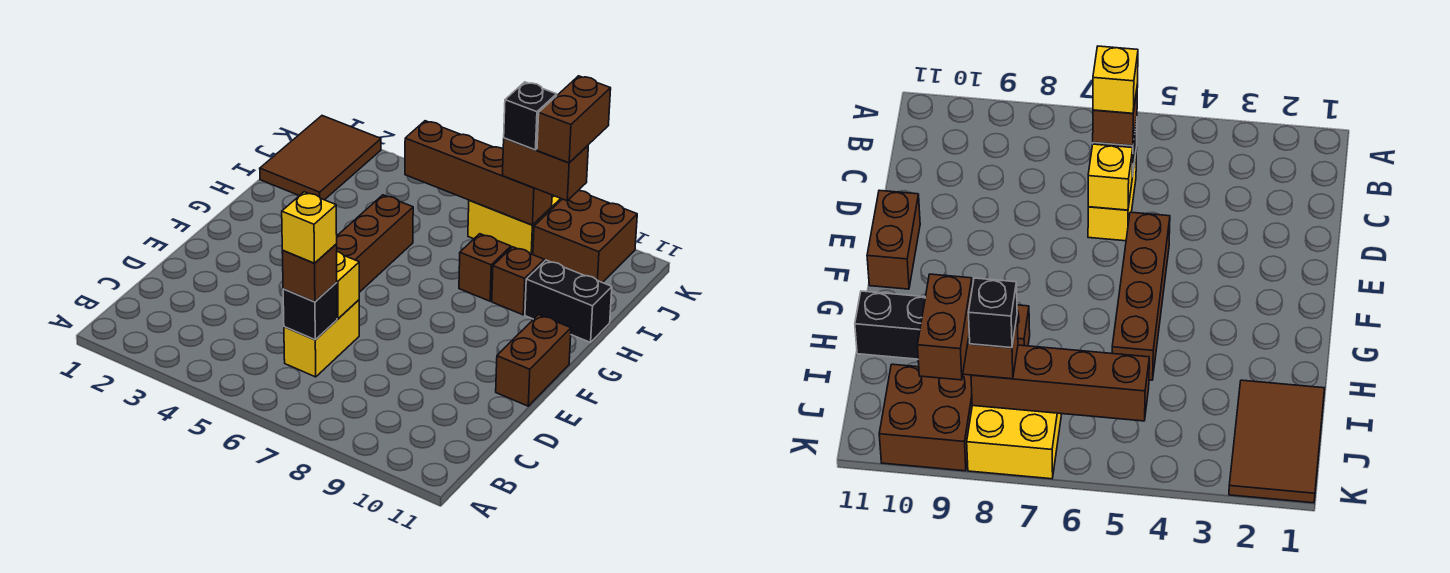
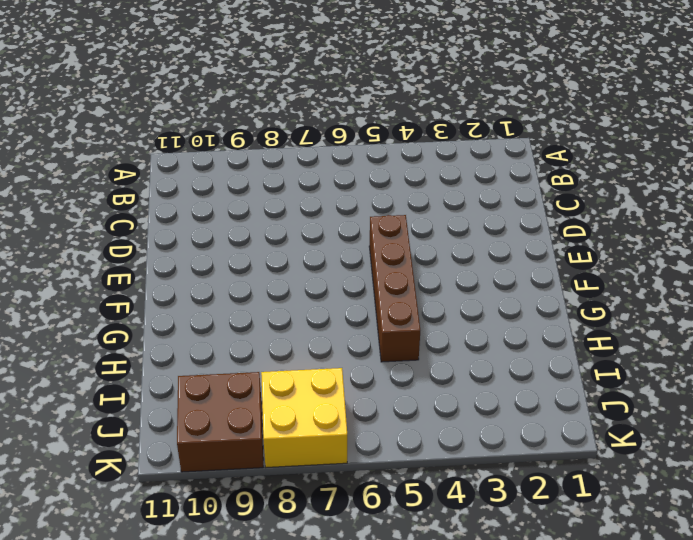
none -> yellow brick C6:D6 level 1
none -> brown brick E11:F11 level 1
none -> brown brick H8 level 1

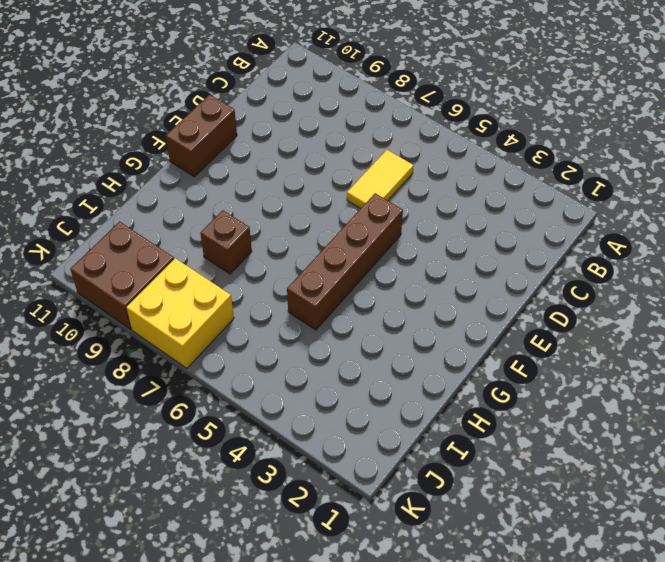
yellow tile C6:D6 level 1 -> yellow brick C6:D6 level 1
none -> brown brick H9 level 1
none -> black brick H10:H11 level 1
none -> brown tile I1:K2 level 1

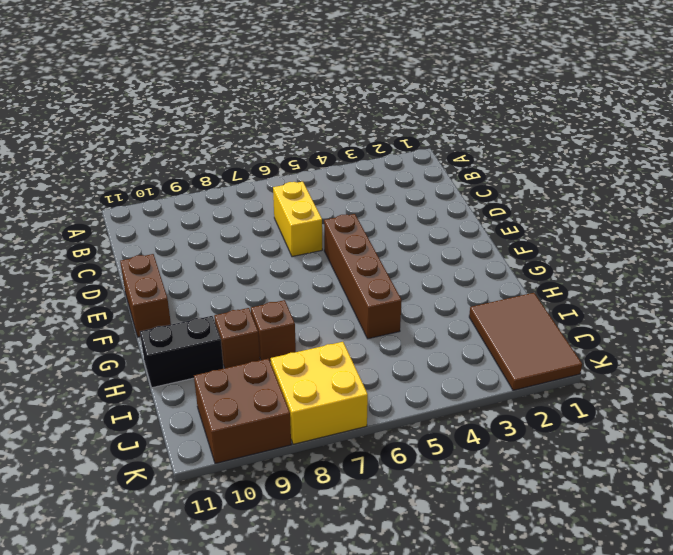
none -> black brick C6 level 2
none -> yellow brick D6 level 2
none -> brown brick J5:J8 level 2

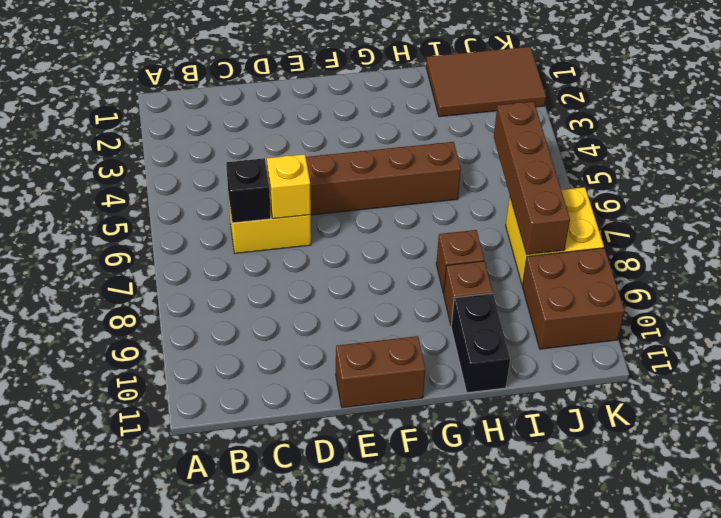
none -> brown brick C6 level 3
none -> brown brick J8:J9 level 3
none -> yellow brick C6 level 4

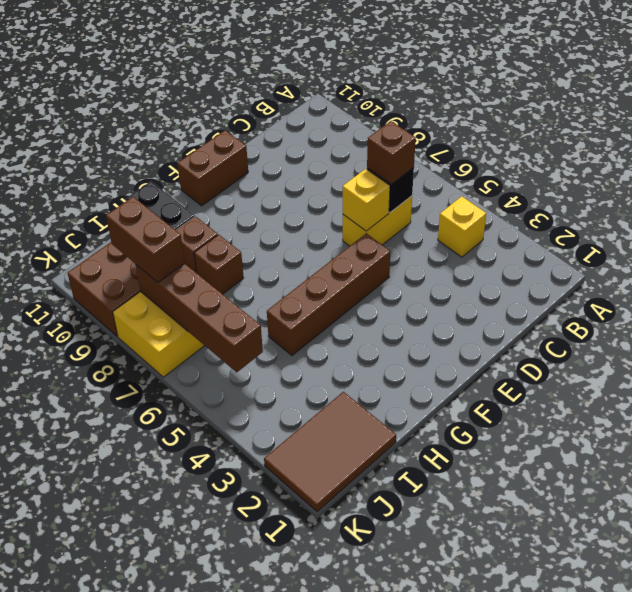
yellow brick B4 level 1 -> yellow brick C6 level 4
none -> black brick J8 level 4
none -> brown brick J9:K9 level 4

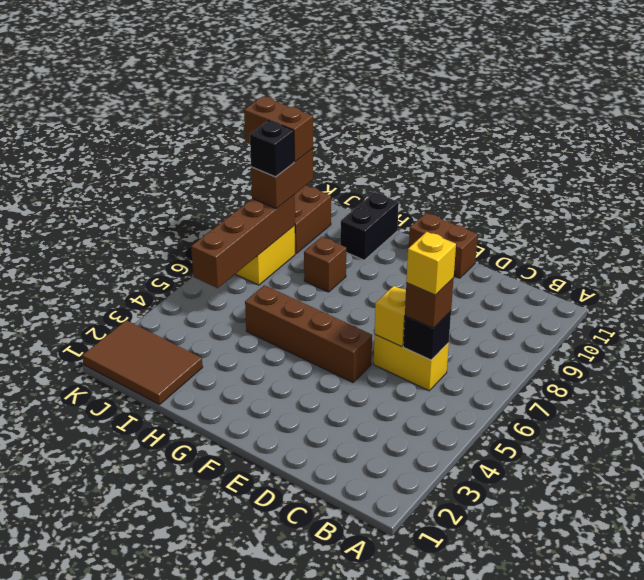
none -> brown brick H9 level 1

